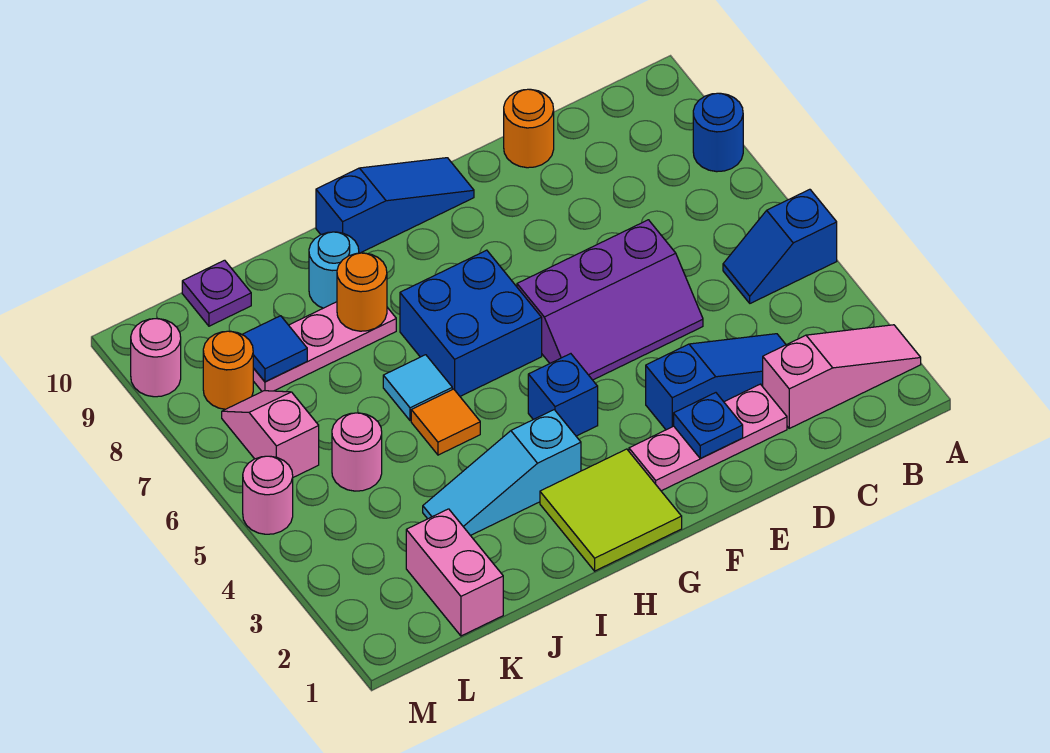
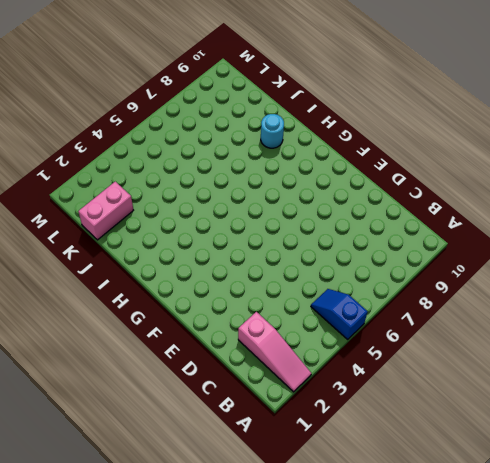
none -> blue round brick A8 level 1
none -> blue slope C3:E3 level 1 top E
none -> pink plate D2:F2 level 1

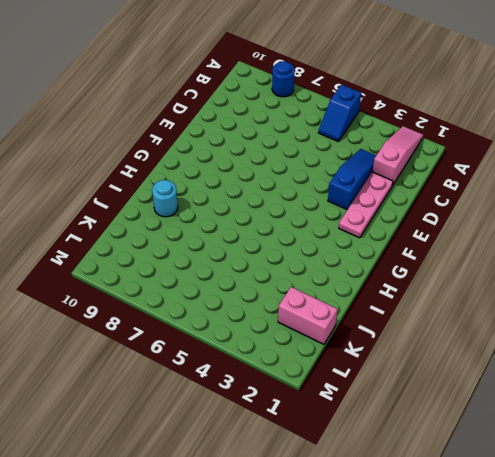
none -> purple slope D5:F6 level 1 top 6
none -> orange round brick D10 level 1
none -> blue slope F10:H10 level 1 top H

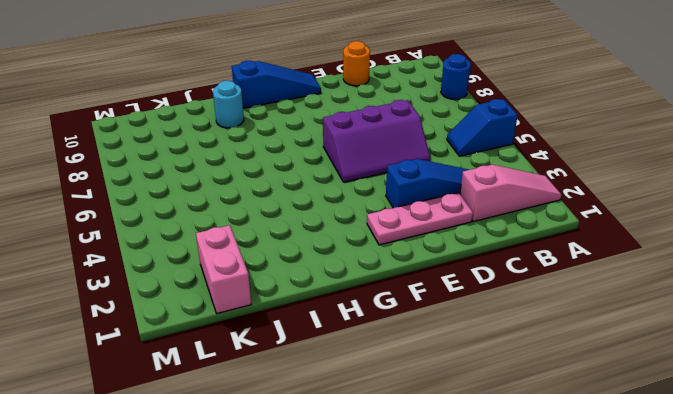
none -> lime tile G1:H2 level 1
none -> blue brick G4 level 1
none -> blue brick G6:H7 level 1

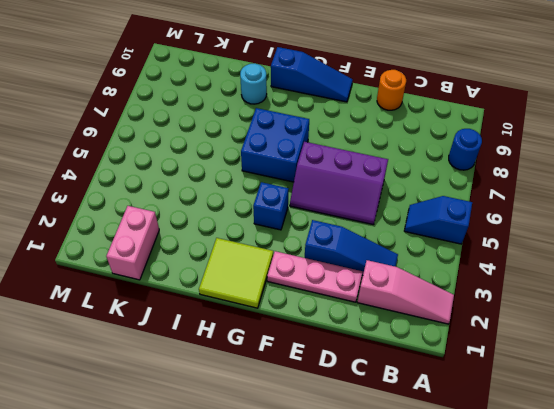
none -> cyan slope H3:J3 level 1 top H
none -> orange tile I5 level 1
none -> cyan tile I6 level 1

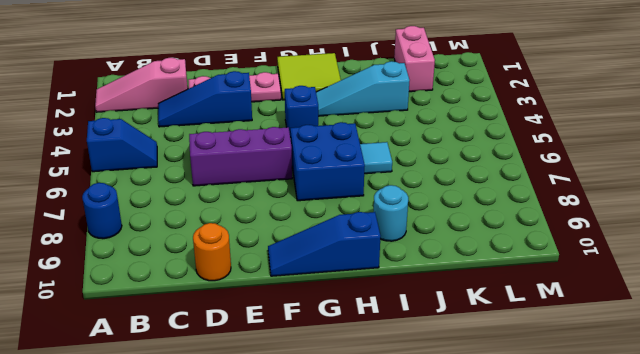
cyan slope H3:J3 level 1 top J -> cyan slope H3:J3 level 1 top H
none -> orange tile I5 level 1
none -> pink plate I8:K8 level 1
none -> pink round brick K5 level 1

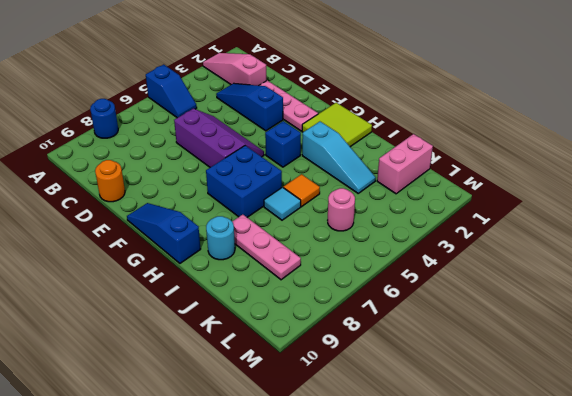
none -> purple plate K10 level 1
none -> pink slope L6:L7 level 1 top 6
none -> orange round brick L8 level 1

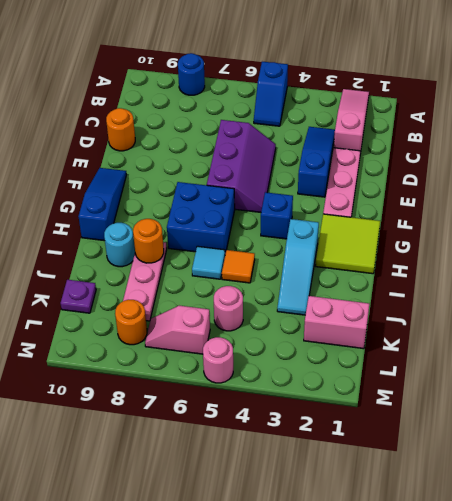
none -> pink round brick M9 level 1
none -> blue plate E2 level 2
none -> blue tile K8 level 2

